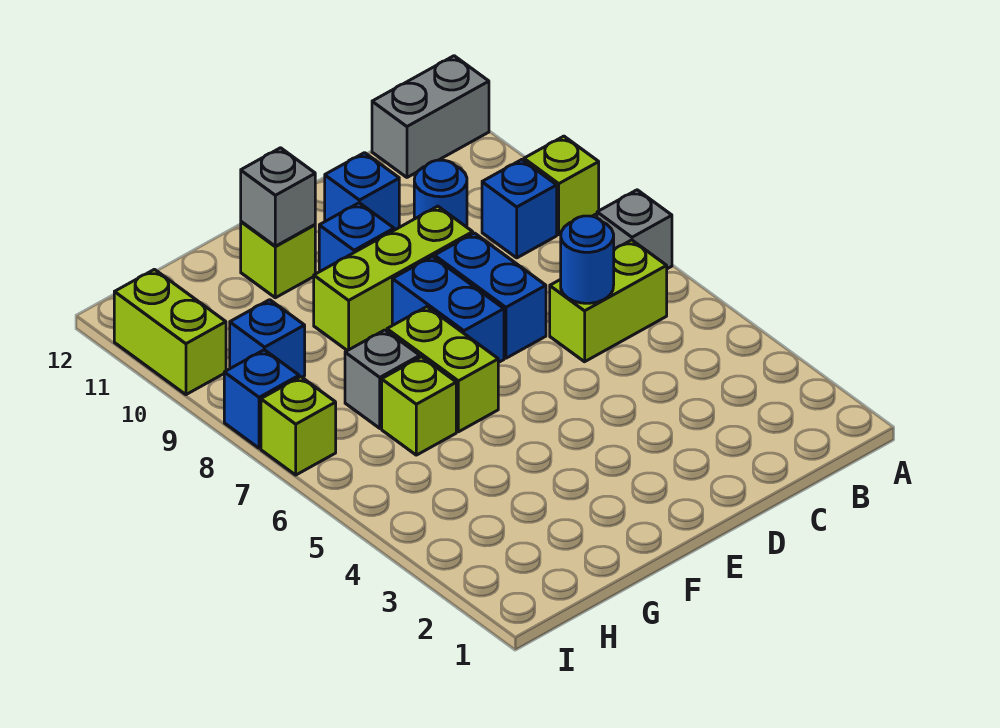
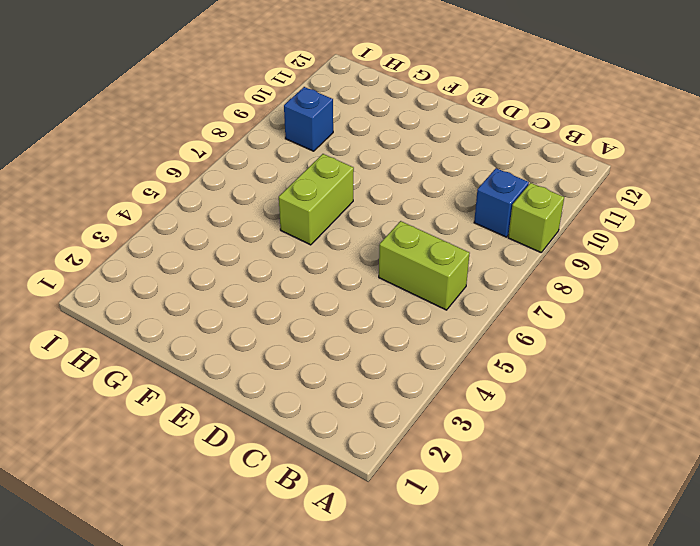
none -> grey brick A7 level 1
none -> grey brick A12:B12 level 1
none -> blue round brick C10 level 1

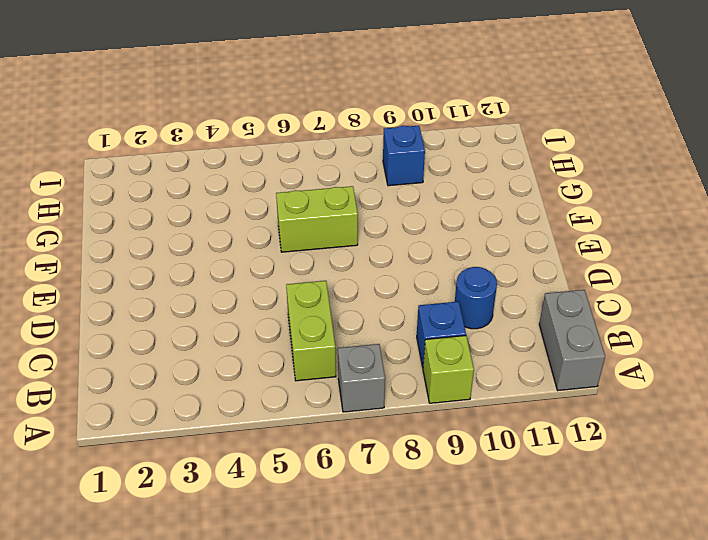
none -> blue brick D7:D8 level 1
none -> lime brick D9:F9 level 1
none -> blue brick D11 level 1

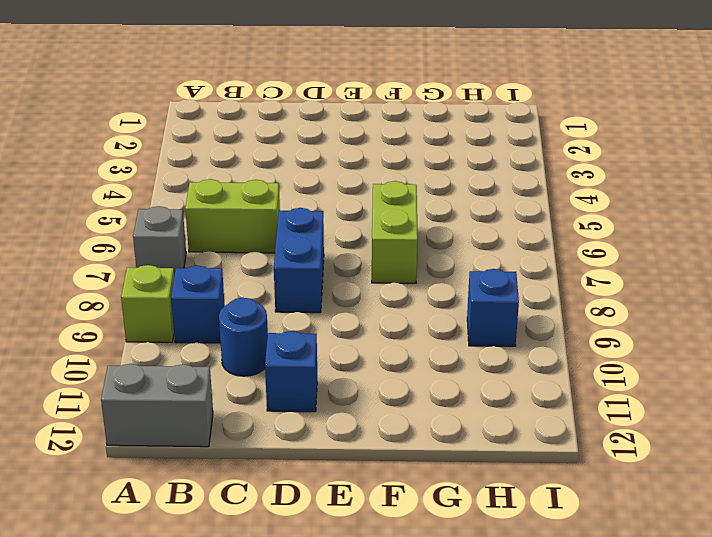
none -> lime brick D9:F9 level 1
none -> blue brick E7:E8 level 1
none -> blue brick E10 level 1

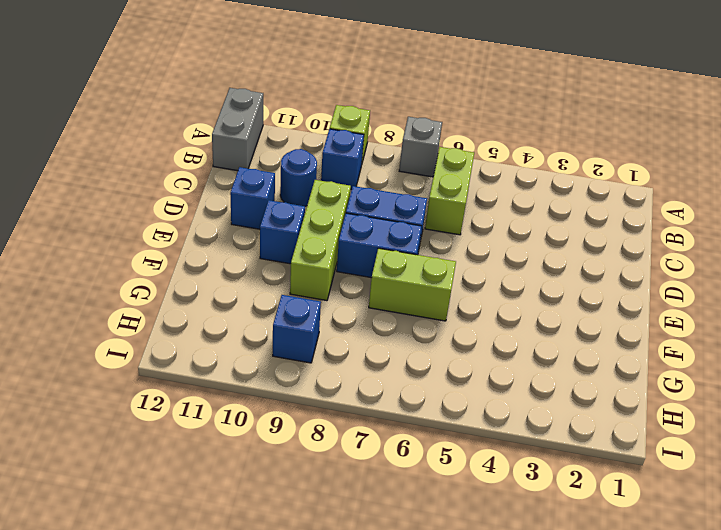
none -> lime brick F11 level 1
none -> lime brick G6 level 1
none -> grey brick G7 level 1

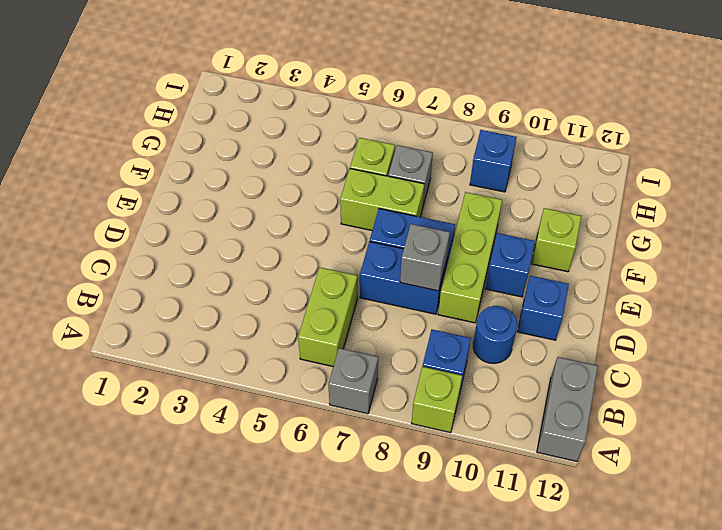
grey brick D8 level 2 -> grey brick F11 level 2
none -> lime brick I7 level 1
none -> blue brick I8 level 1
none -> lime brick I10:I11 level 1

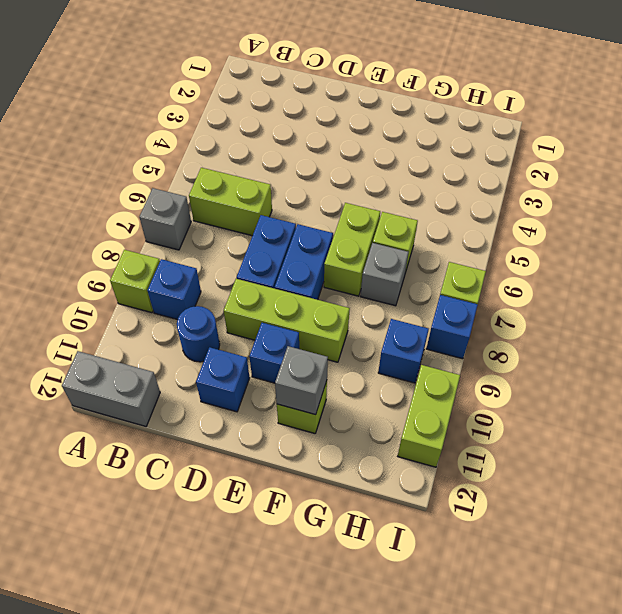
none -> blue round brick C6 level 2

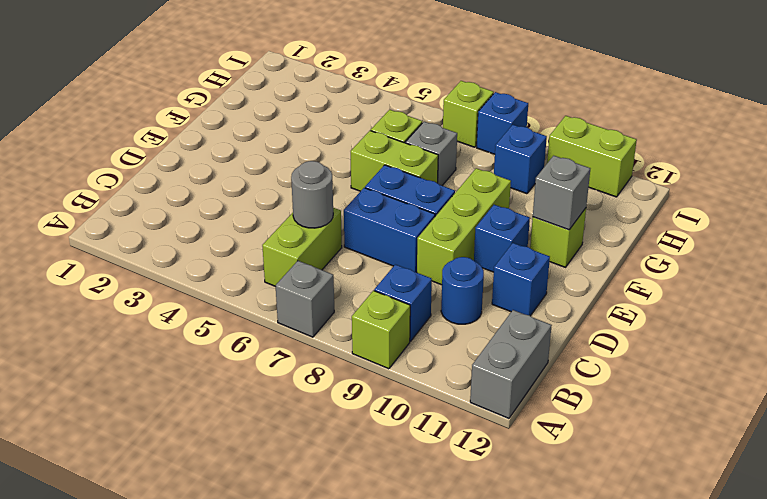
grey round brick C6 level 2 -> blue round brick C6 level 2

